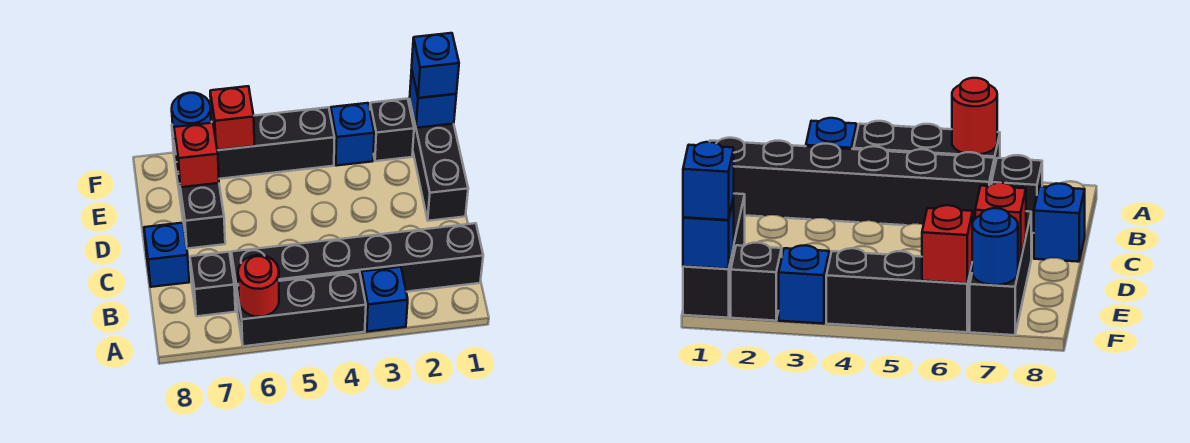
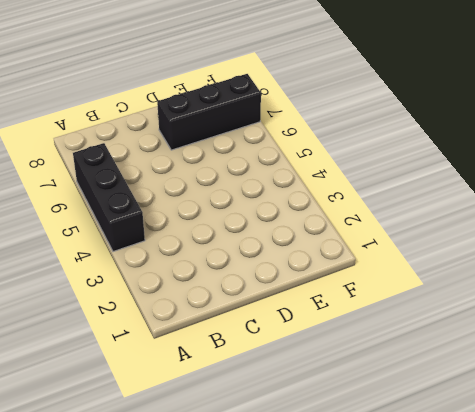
none -> blue brick A3 level 1
none -> black brick B1:B6 level 1
none -> black brick B7 level 1

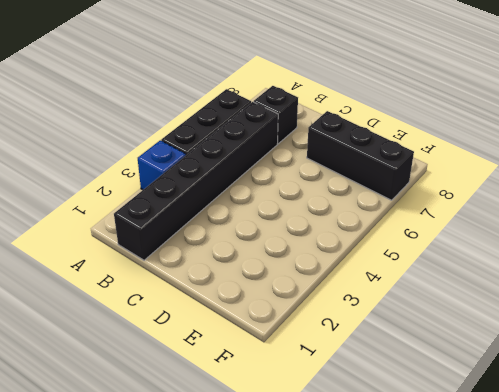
none -> blue brick C8 level 1
none -> black brick D1:F1 level 1
none -> black brick F2 level 1

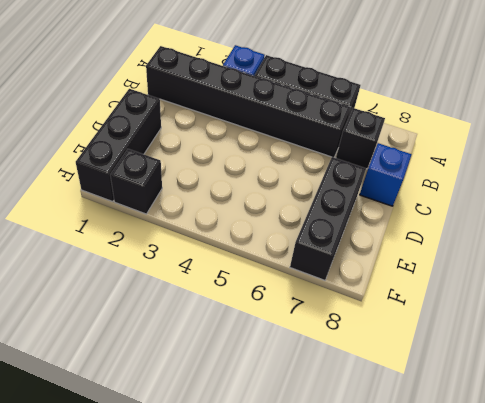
none -> blue brick F3 level 1
none -> black brick F4:F6 level 1
none -> red round brick A6 level 2

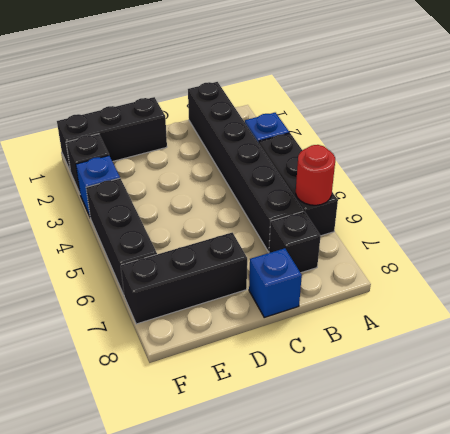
none -> red brick E7 level 2
none -> blue brick F1 level 2
none -> red brick F6 level 2

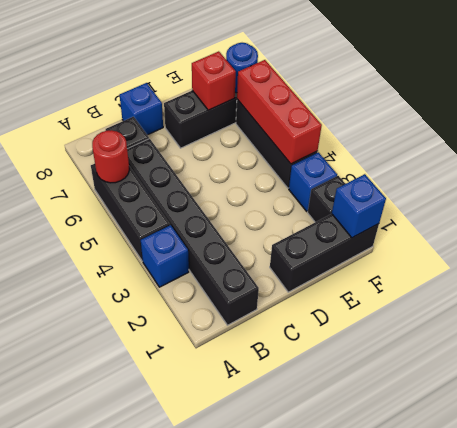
red brick F4:F6 level 2 -> red brick F6 level 2
none -> blue brick F1 level 3

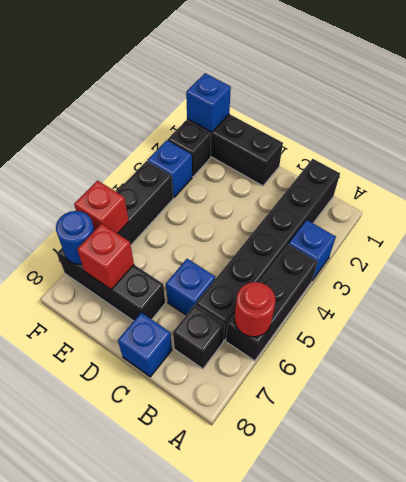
blue brick C6 level 1 -> blue brick F1 level 3

